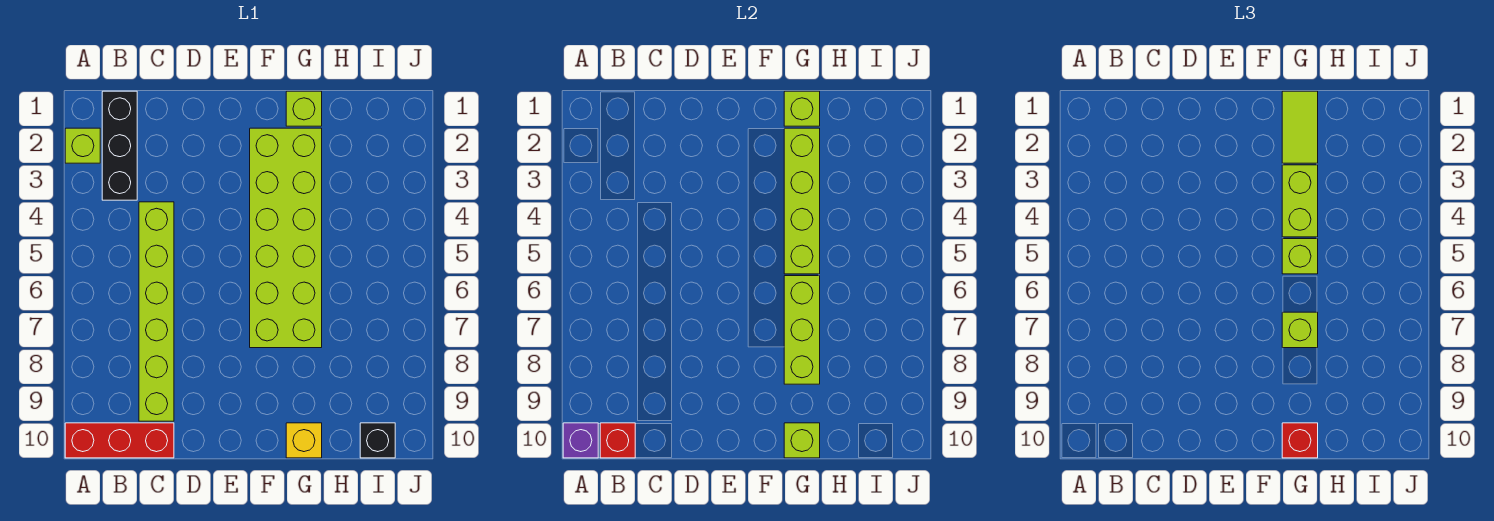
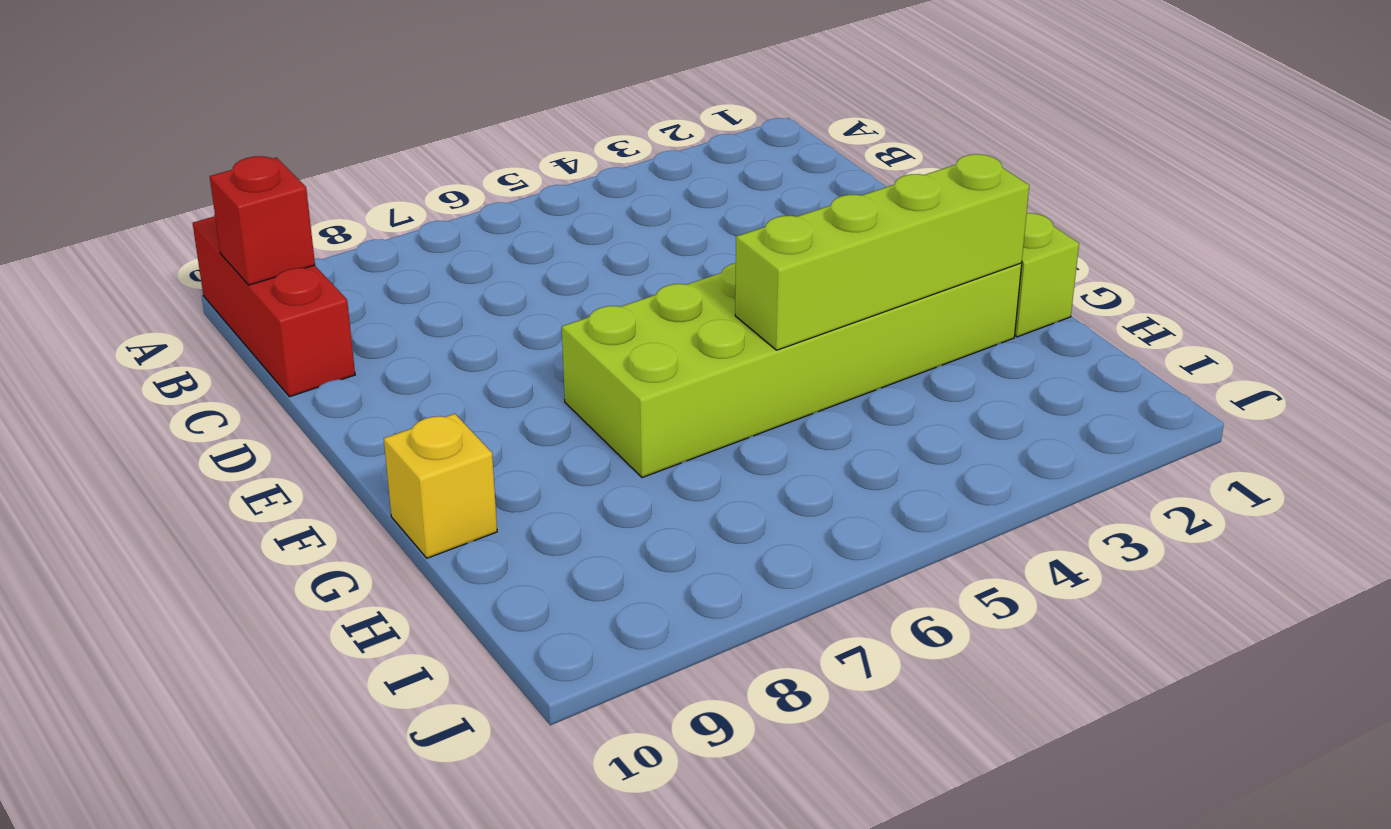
none -> lime brick A2 level 1
none -> black brick B1:B3 level 1
none -> lime brick C4:C9 level 1

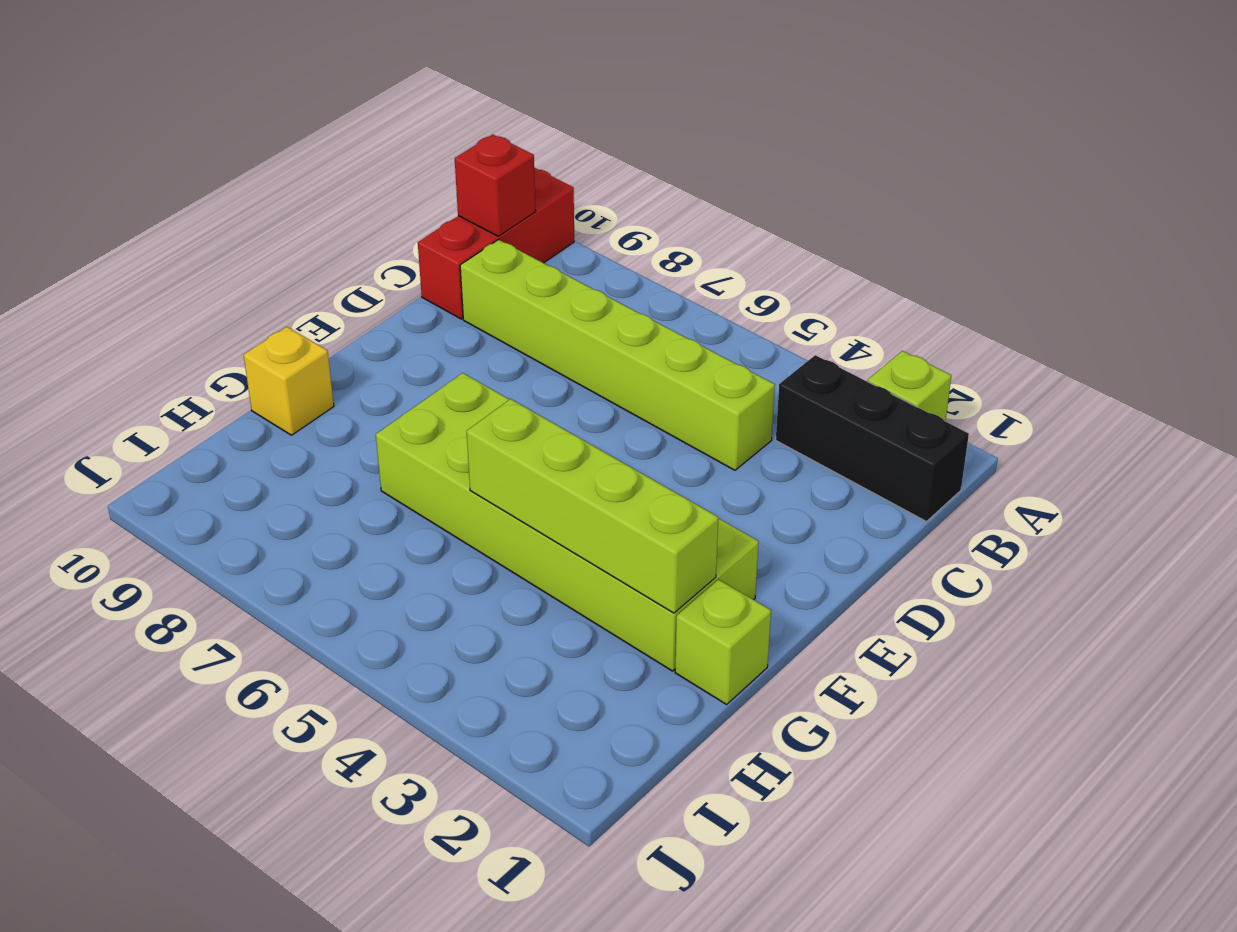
none -> black brick I10 level 1
none -> purple brick A10 level 2
none -> lime brick G1 level 2

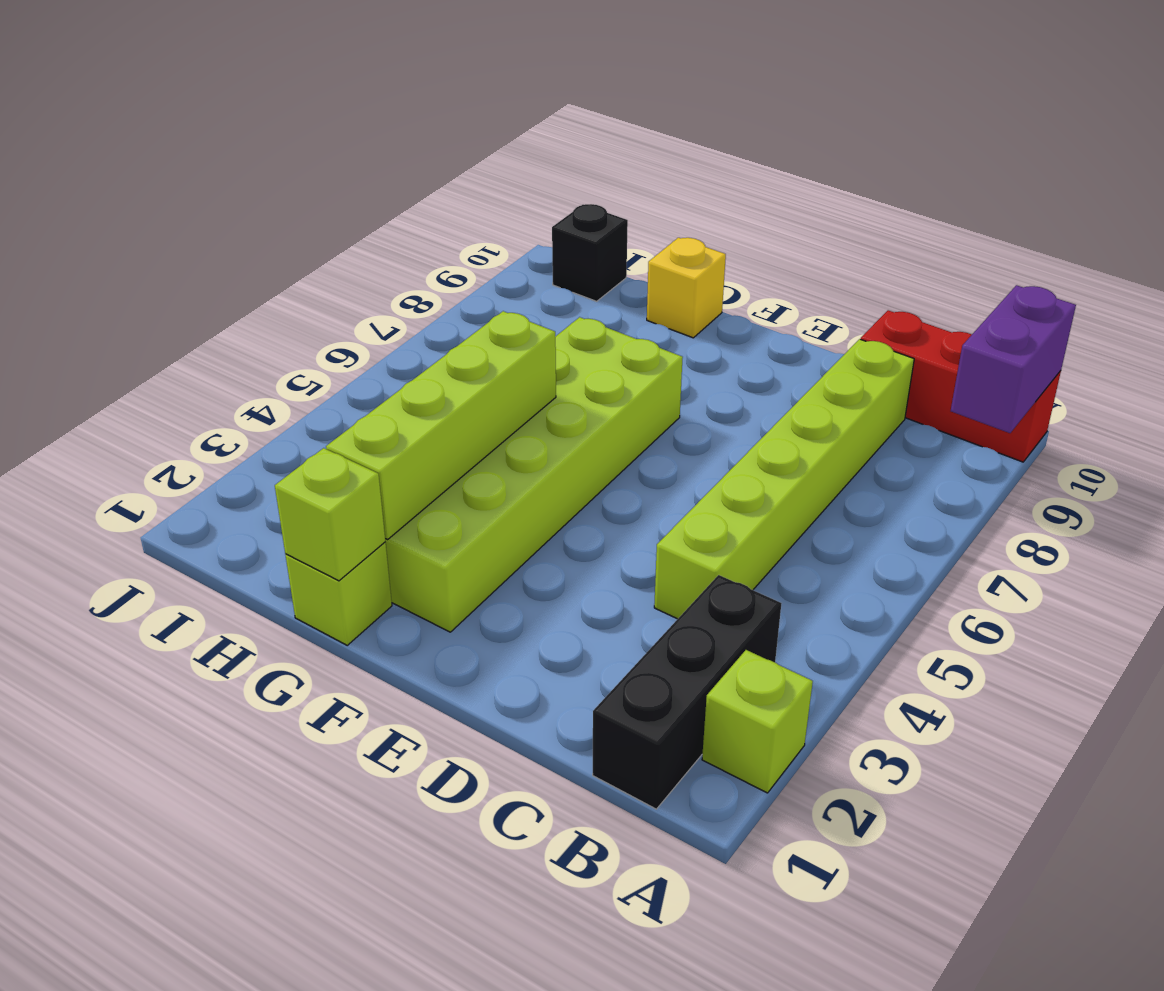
purple brick A9:A10 level 2 -> purple brick A10 level 2
none -> red brick B10 level 2
none -> lime brick G6:G8 level 2
none -> lime brick G10 level 2

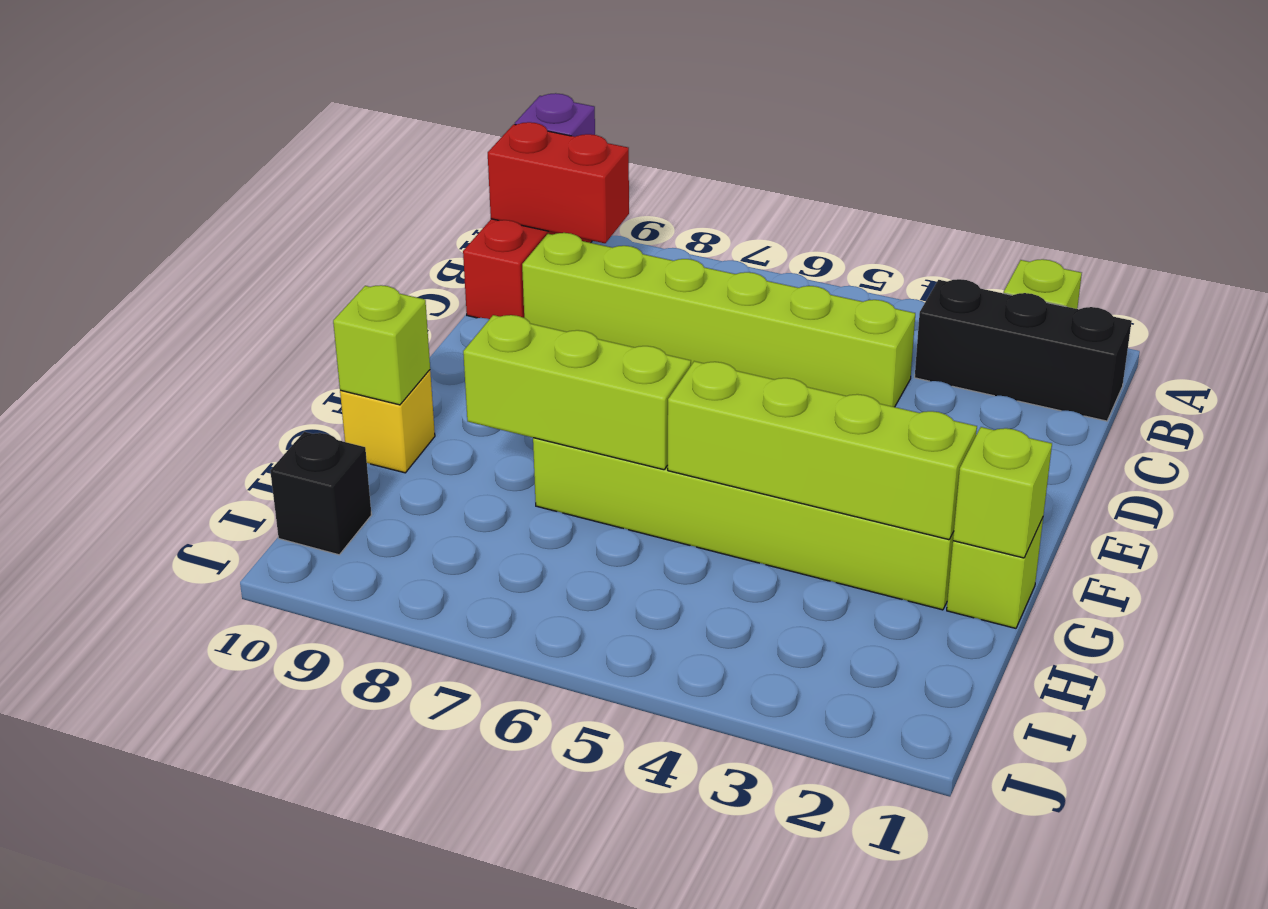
red brick B9:B10 level 2 -> red brick B10 level 2
none -> lime tile G1:G2 level 3
none -> lime brick G3:G4 level 3
none -> lime brick G5 level 3

